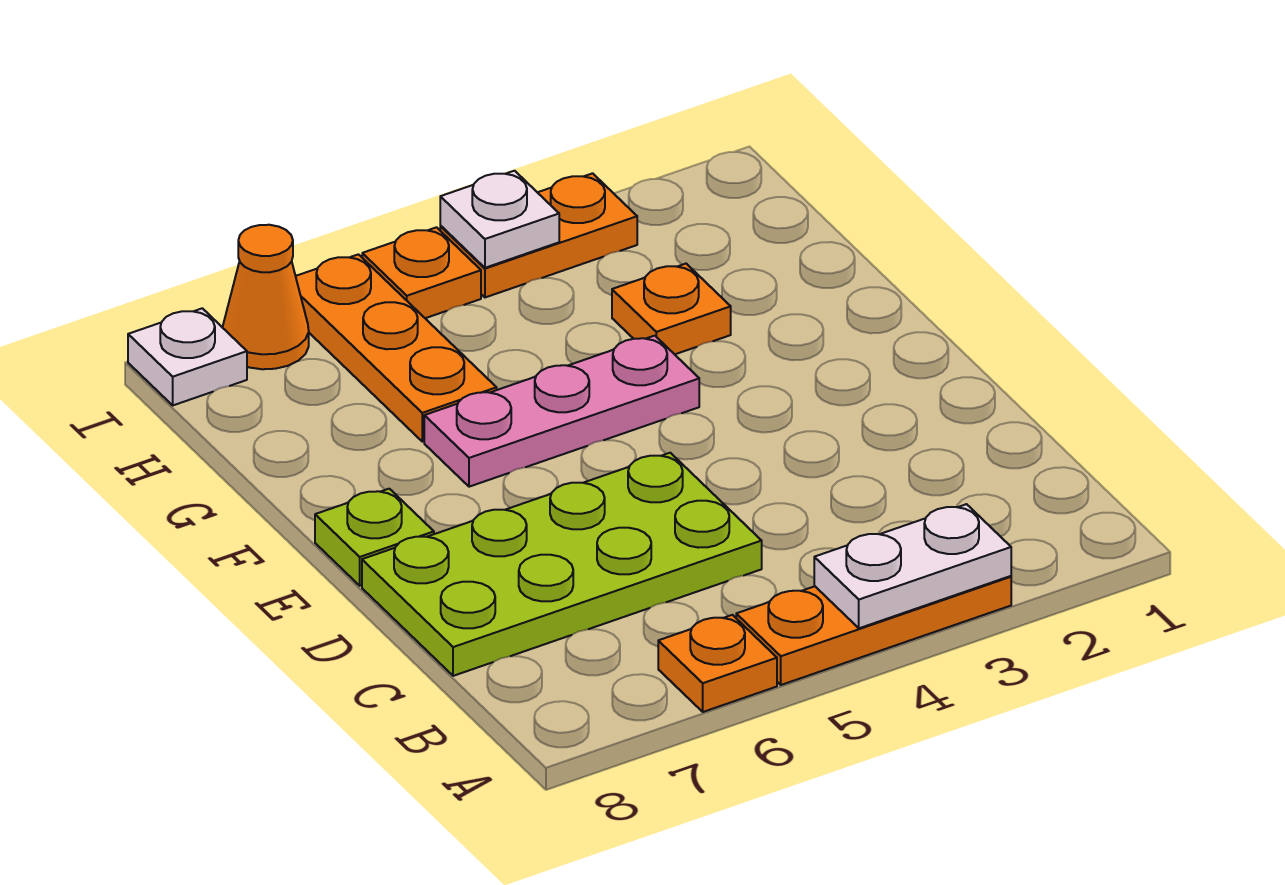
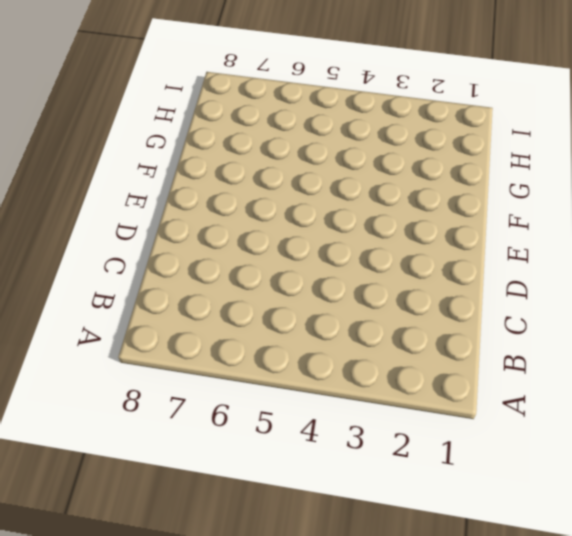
none -> orange plate A3:A5 level 1
none -> orange plate A6 level 1
none -> lime plate C5:D8 level 1

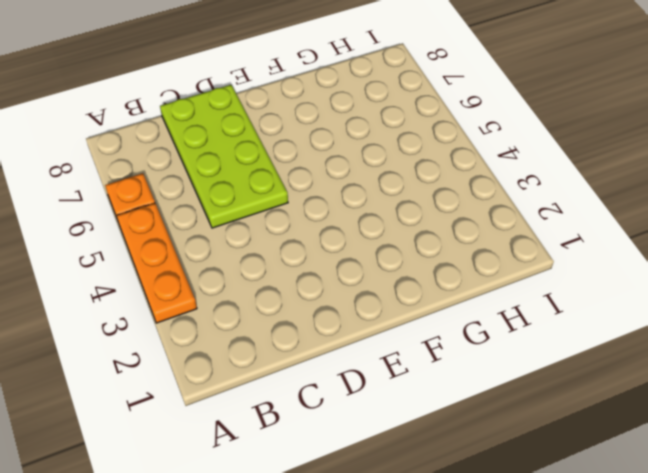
none -> lime plate E8 level 1
none -> pink plate F4:F6 level 1
none -> orange plate G3 level 1

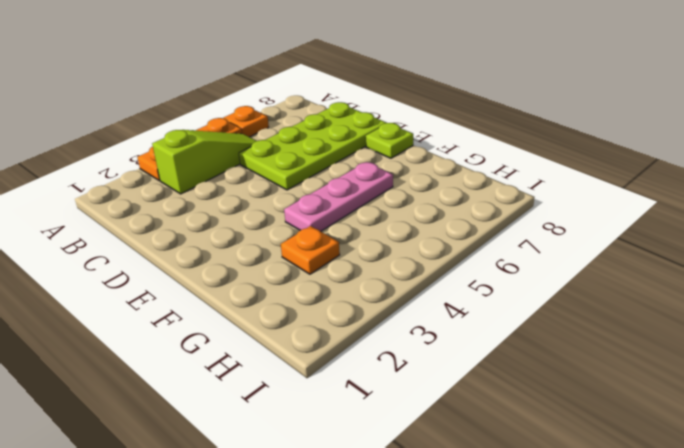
lime slope B3:B5 level 1 top 3 -> none
none -> orange plate G6:I6 level 1
none -> orange plate I3:I4 level 1
none -> orange plate I5 level 1

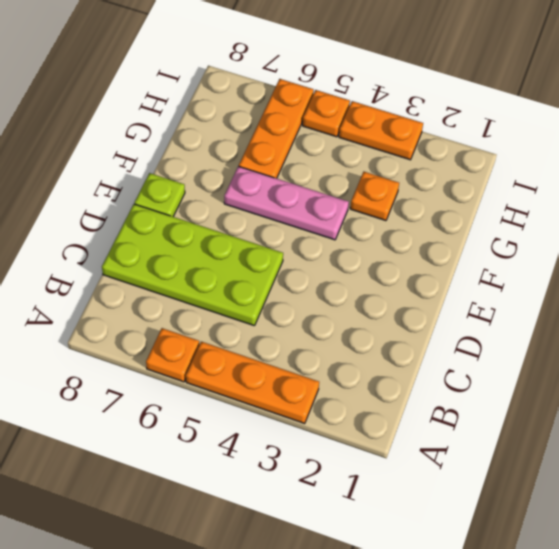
none -> orange cone I7 level 1
none -> white plate I8 level 1
none -> white plate A3:A4 level 2

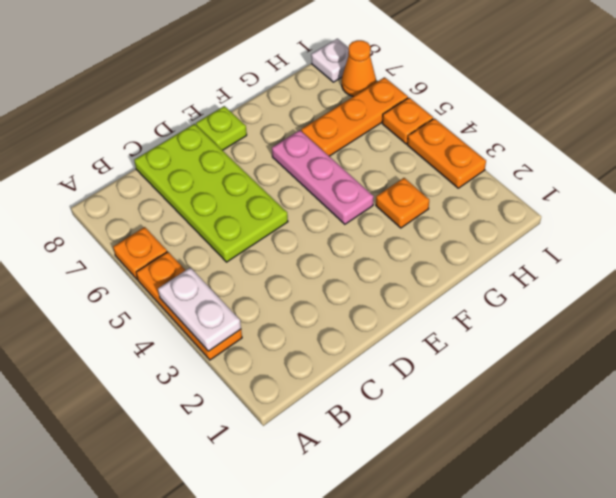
none -> white plate I4 level 2

